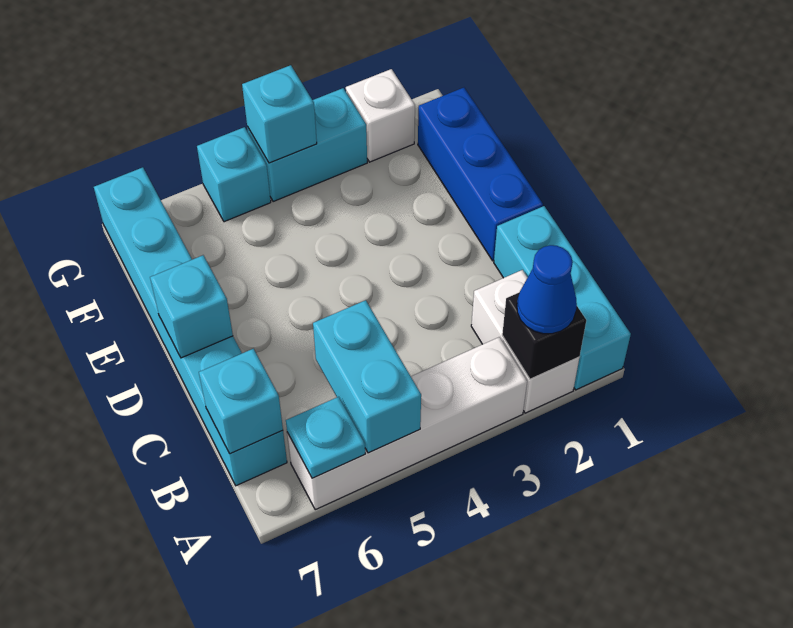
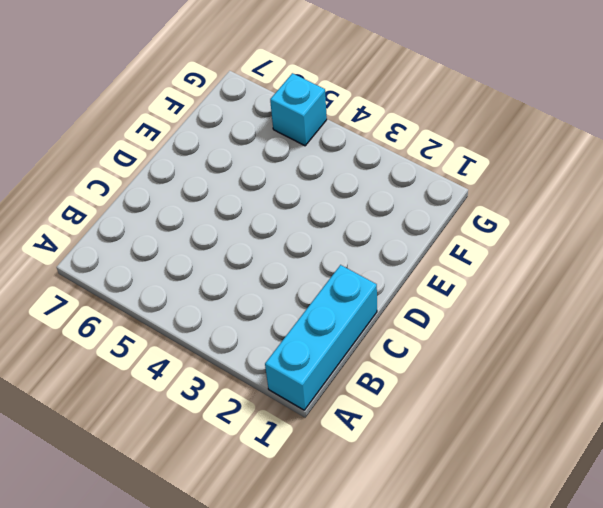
none -> white brick A2:B2 level 1
none -> white brick A3:A6 level 1
none -> cyan brick B7:G7 level 1

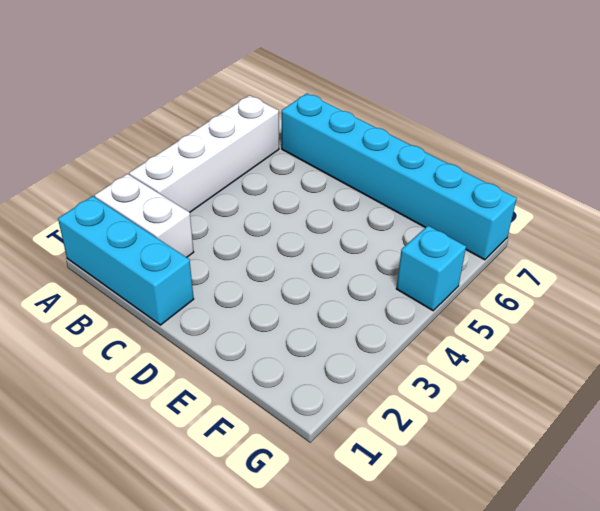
none -> blue brick D1:F1 level 1
none -> white brick G2 level 1
none -> cyan brick G3:G4 level 1

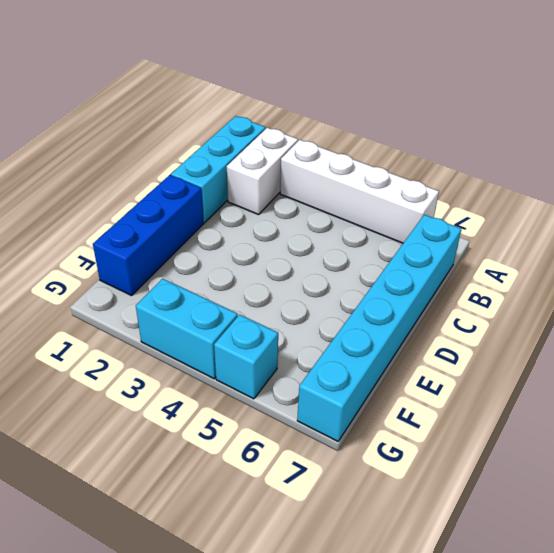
none -> white brick G2 level 1
none -> black brick A2 level 2
none -> cyan brick A5:B5 level 2

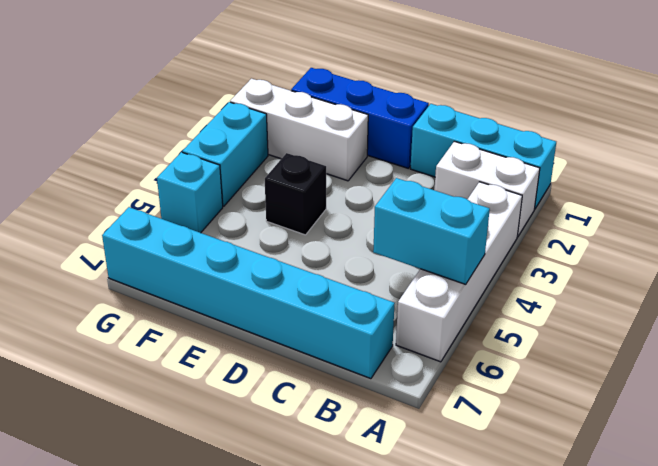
white brick E2:G2 level 1 -> white brick G2 level 1
black brick E4 level 1 -> black brick A2 level 2
none -> cyan plate A6 level 2
none -> cyan brick B7 level 2
none -> cyan brick D7 level 2

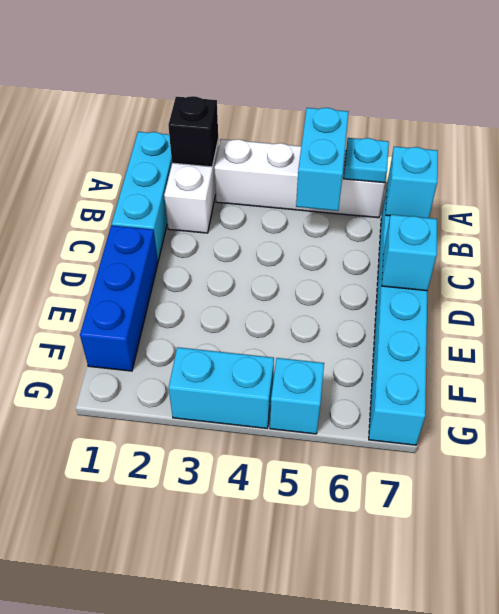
none -> white brick G2 level 1
none -> cyan brick G4 level 2
none -> blue cone A2 level 3

